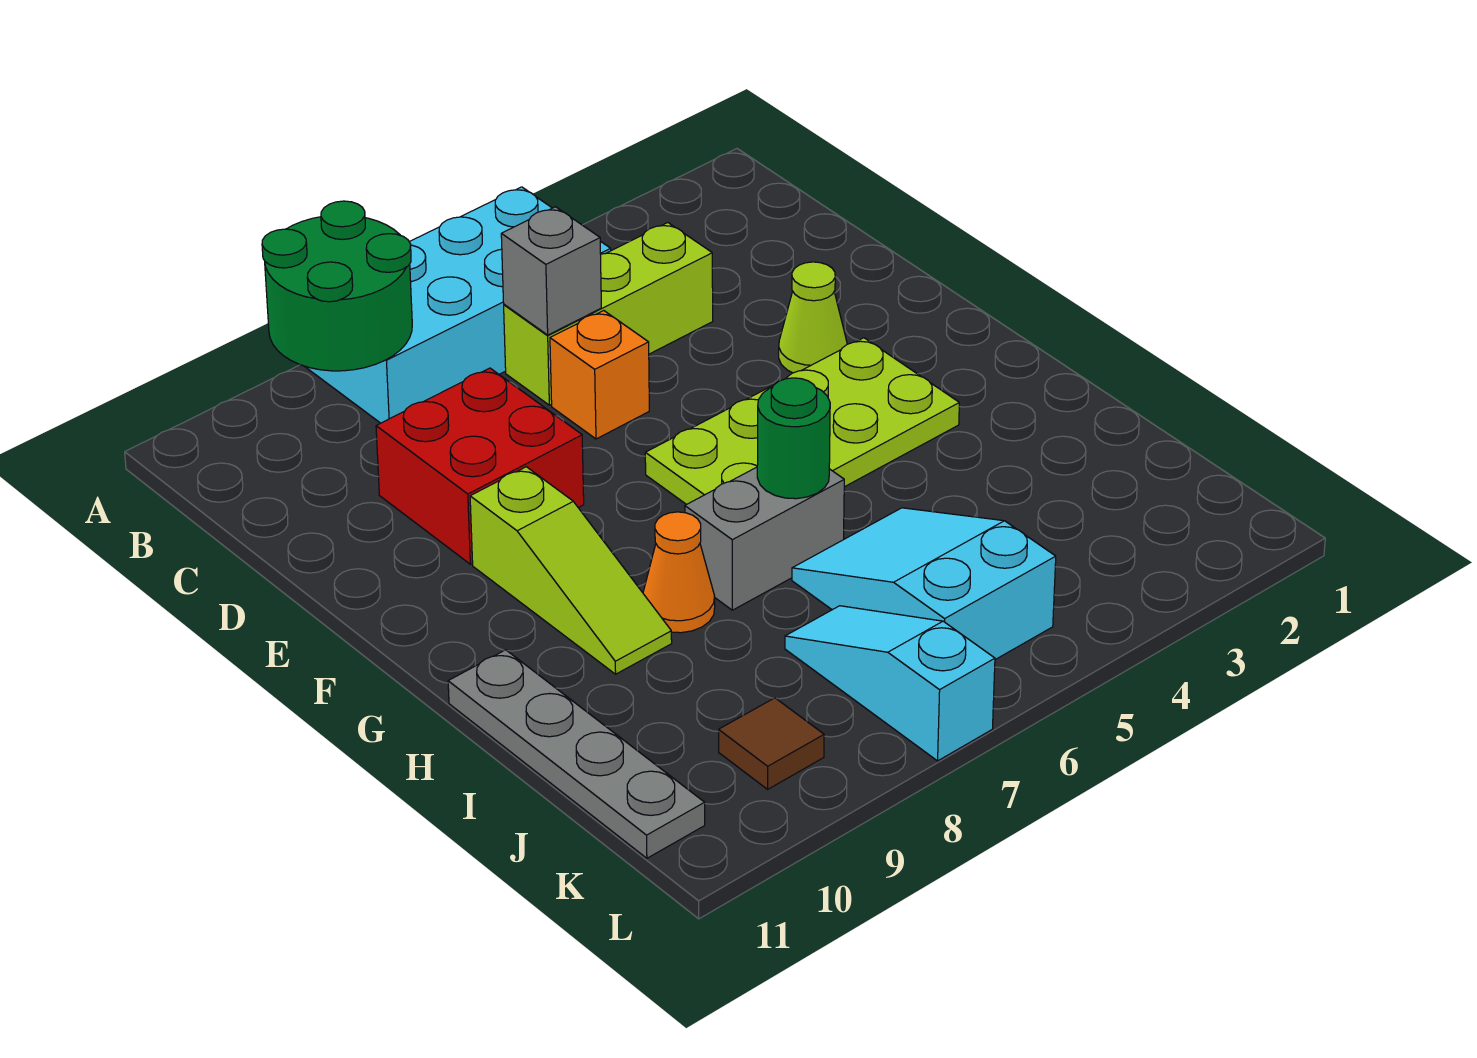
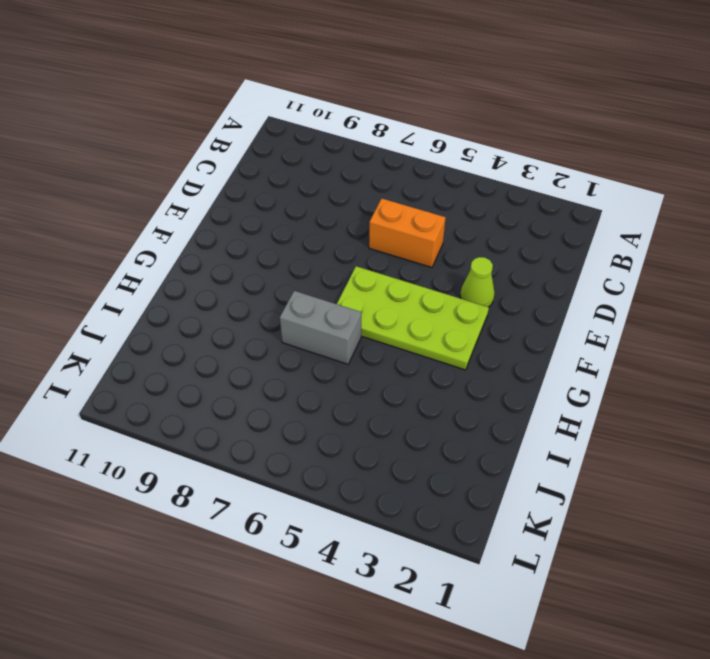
orange brick D5:D6 level 1 -> orange brick D6 level 1
none -> cyan brick A5:B8 level 1
none -> lime brick C4:C6 level 1
none -> red brick D8:E9 level 1

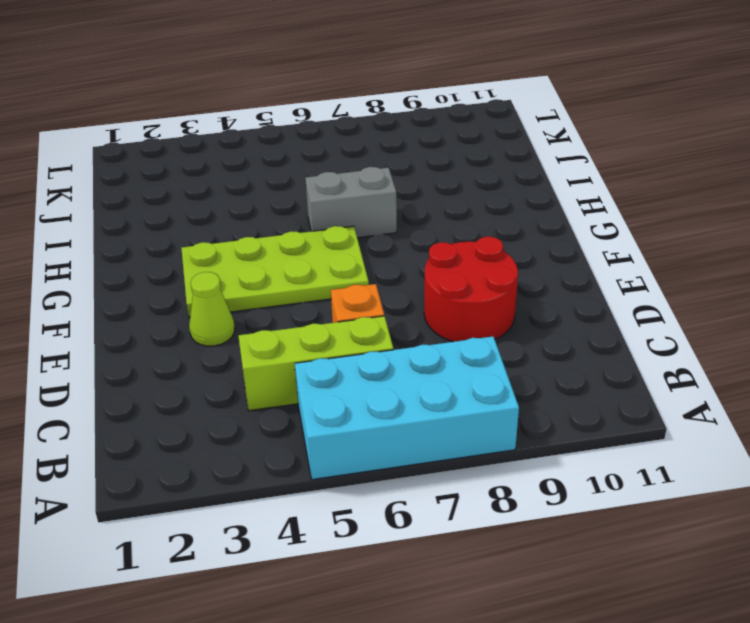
red round brick D8:E9 level 1 -> red brick D8:E9 level 1
none -> lime slope F9:H9 level 1 top F
none -> orange cone H8 level 1
none -> grey plate H11:K11 level 1

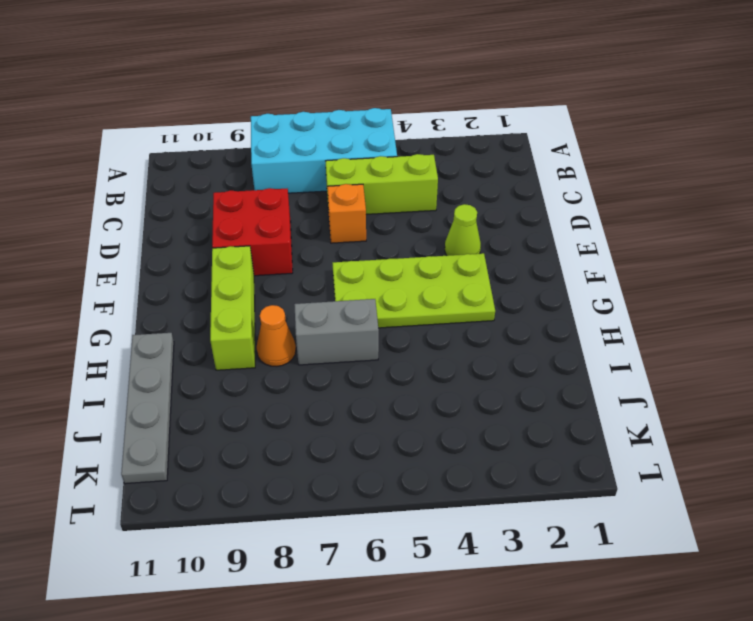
lime brick F9:H9 level 1 -> lime slope F9:H9 level 1 top F
none -> cyan slope I5:K6 level 1 top K
none -> cyan slope J7:L7 level 1 top L
none -> brown tile K9 level 1

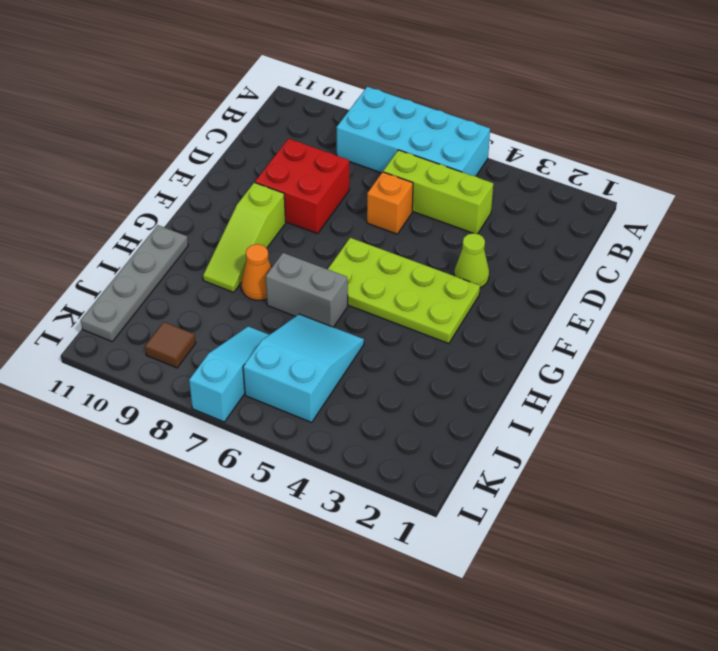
none -> green round brick A8:B9 level 2
none -> grey brick C6 level 2
none -> green round brick H6 level 2

